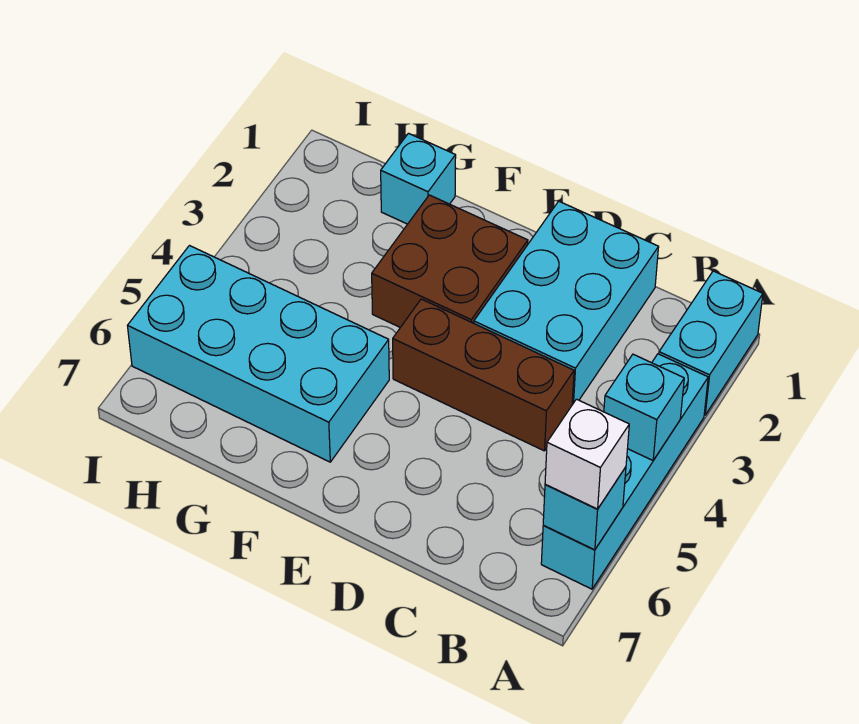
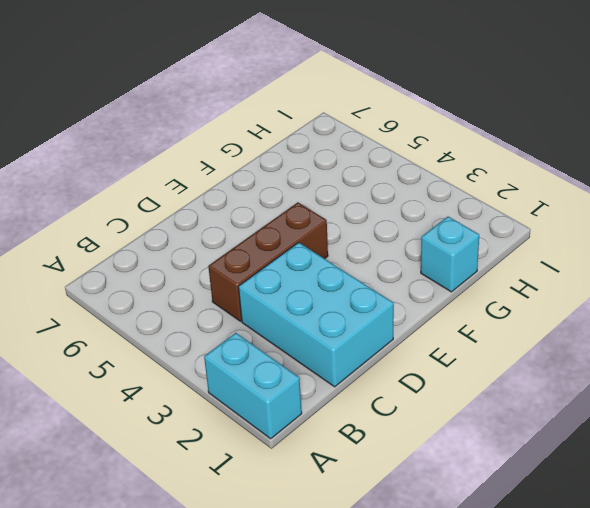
none -> cyan brick A3:A6 level 1
none -> brown brick E2:F3 level 1

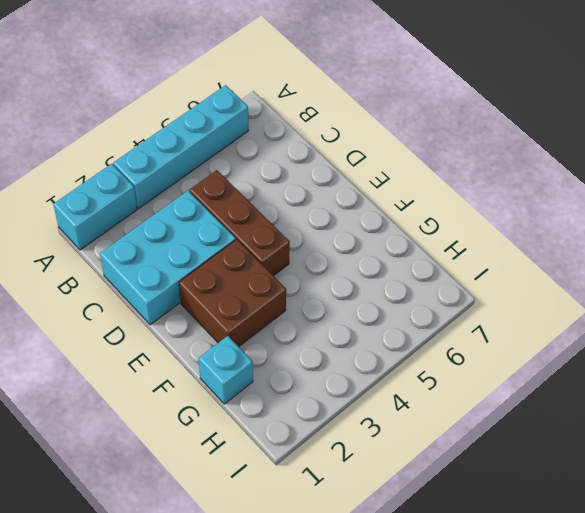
none -> cyan brick F5:I6 level 1
none -> cyan brick A4 level 2

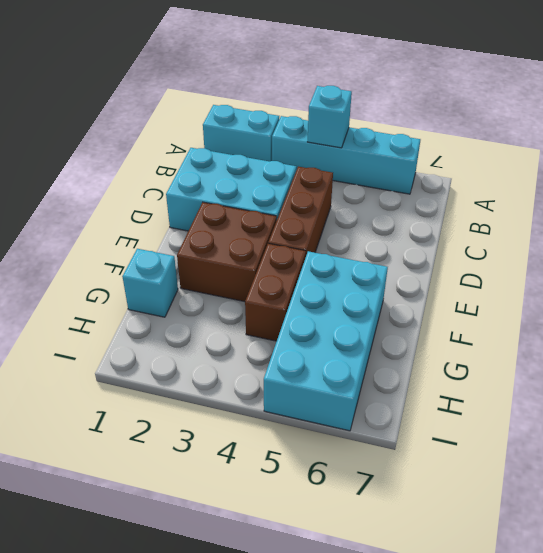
brown brick F4:G4 level 1 -> none
none -> cyan brick A6 level 2
none -> white brick A6 level 3

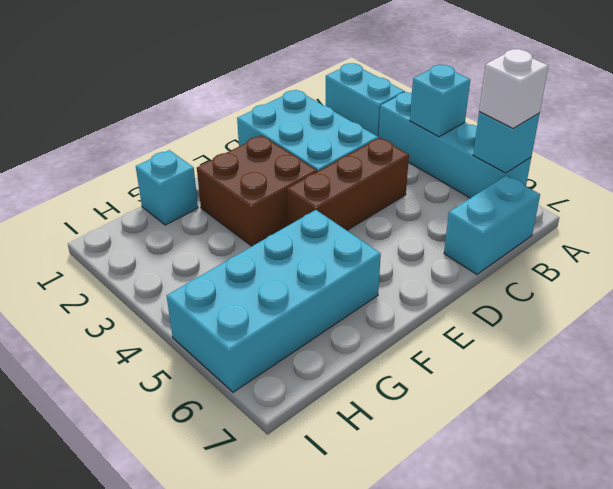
cyan brick B7:C7 level 1 -> none

